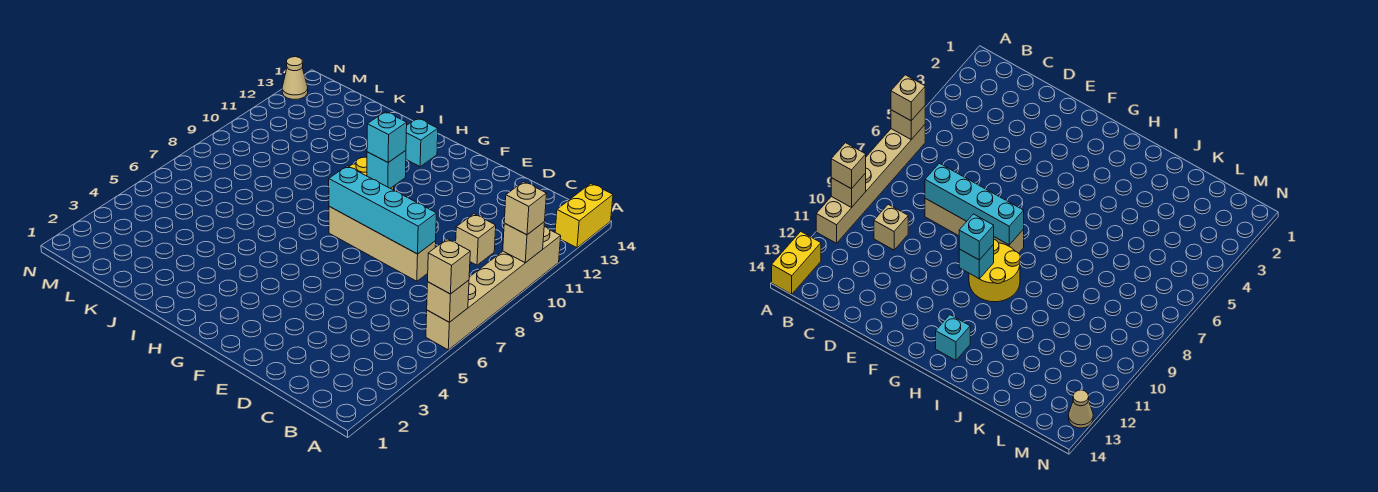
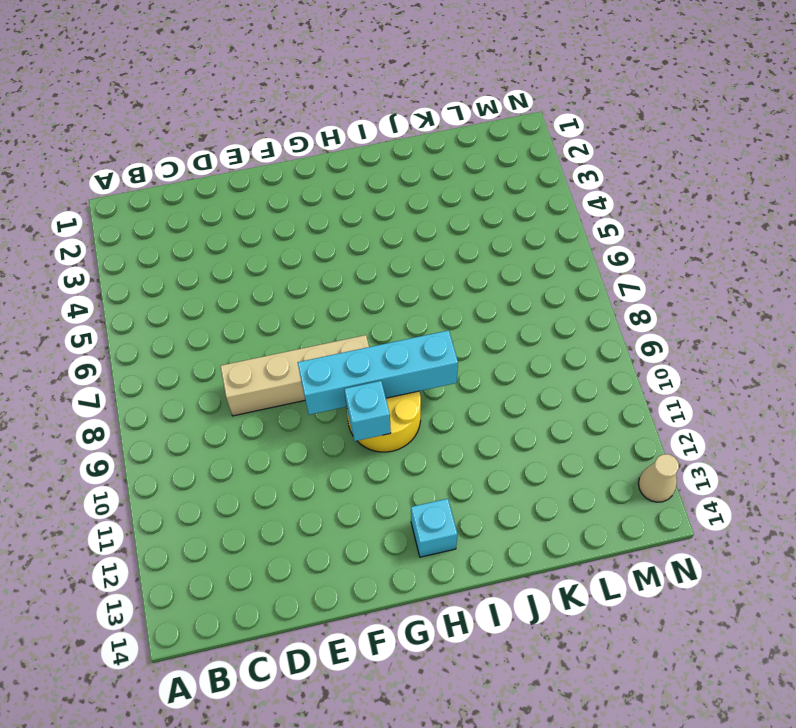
cyan brick F9:I9 level 2 -> cyan brick D8:G8 level 2
none -> tan brick A6:A11 level 1
none -> yellow brick A13:A14 level 1
none -> tan brick C10 level 1

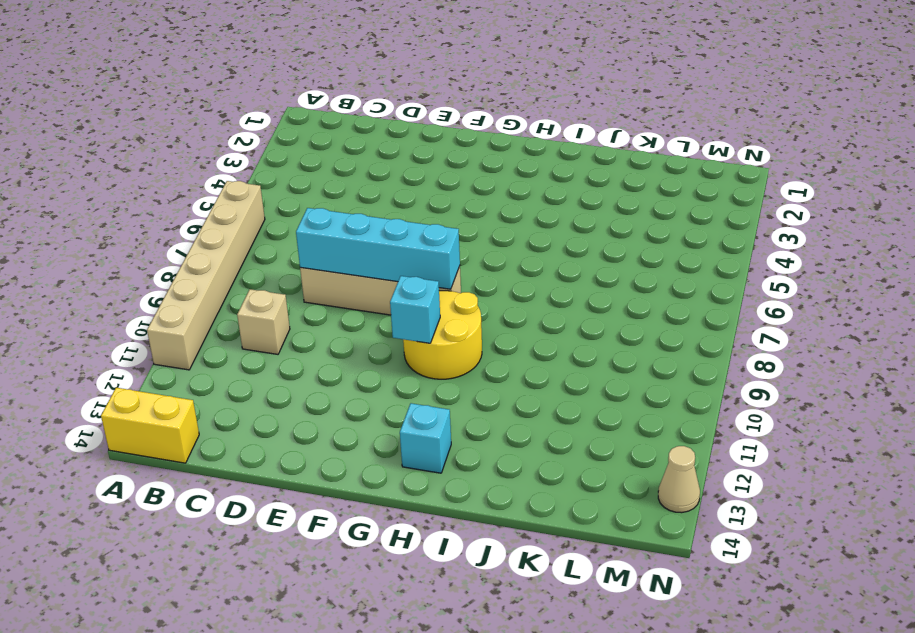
yellow brick A14:B14 level 1 -> yellow brick A13:A14 level 1
none -> tan brick A6 level 2
none -> tan brick A10 level 2
none -> tan brick A6 level 3

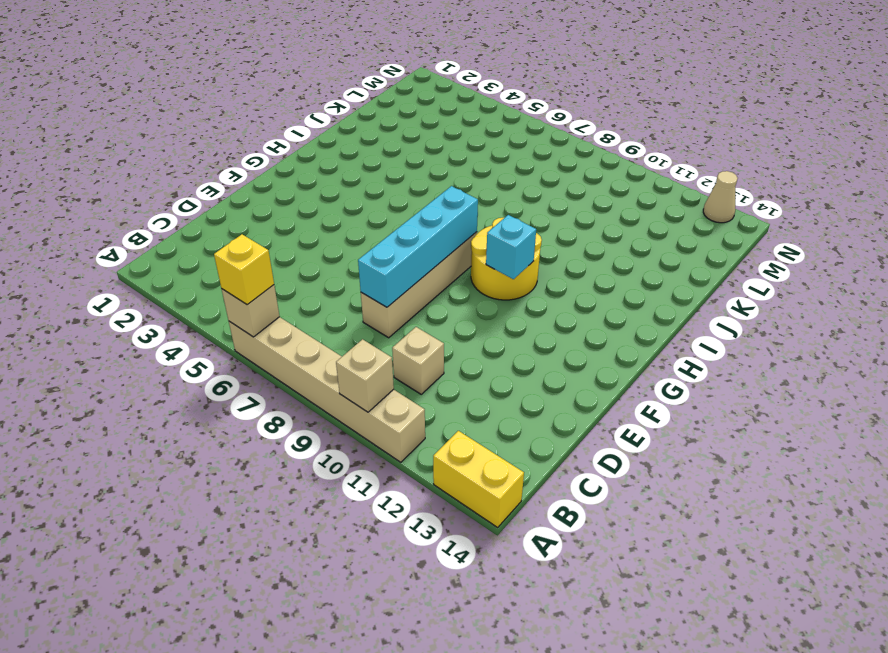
yellow brick A6 level 3 -> tan brick A6 level 3
none -> cyan brick H13 level 1
none -> tan brick A10 level 3
none -> cyan brick G10 level 3

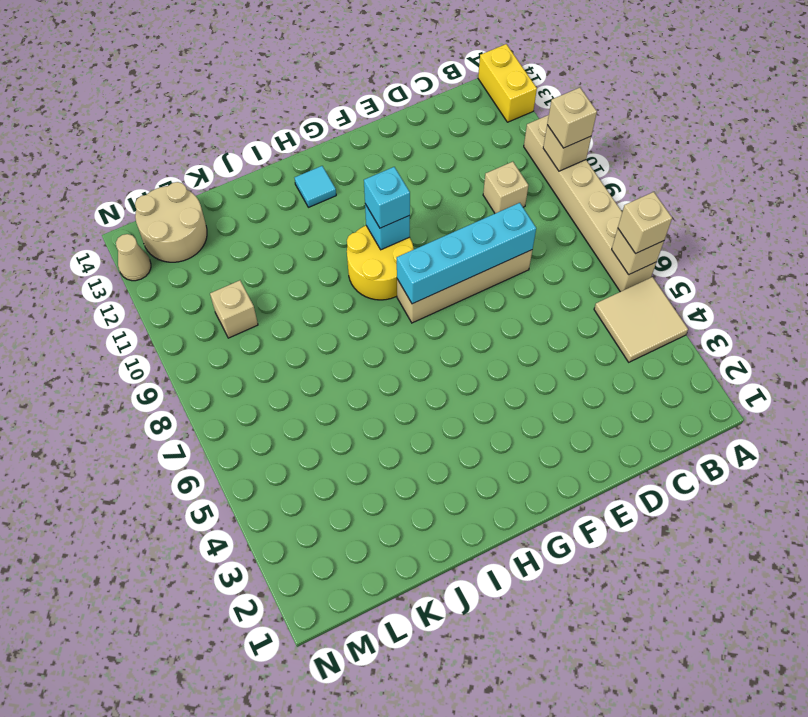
tan tile A4:B5 level 1 -> none
cyan tile H13 level 1 -> cyan brick H13 level 1
tan brick L10 level 1 -> none
tan round brick L13:M14 level 1 -> none

